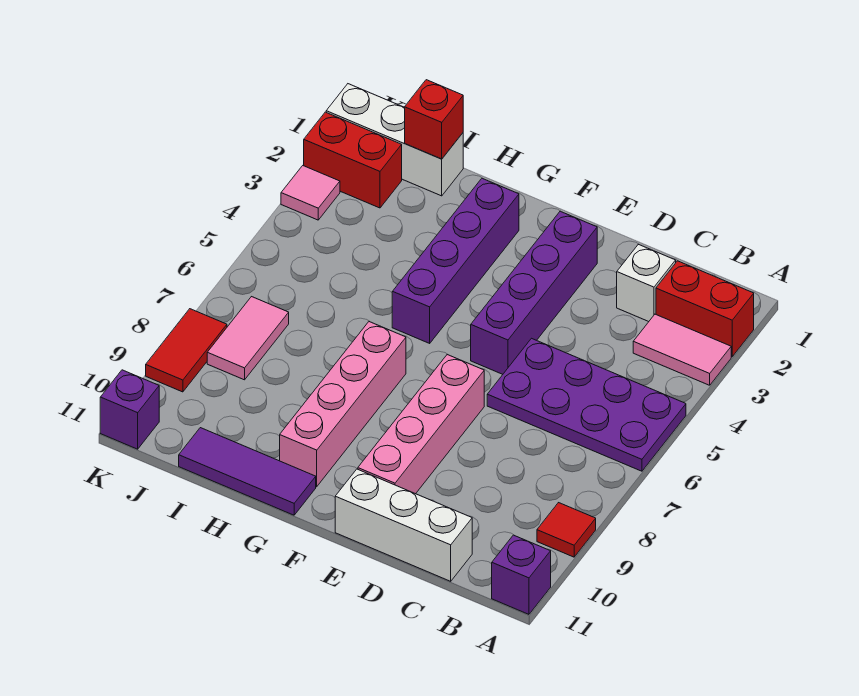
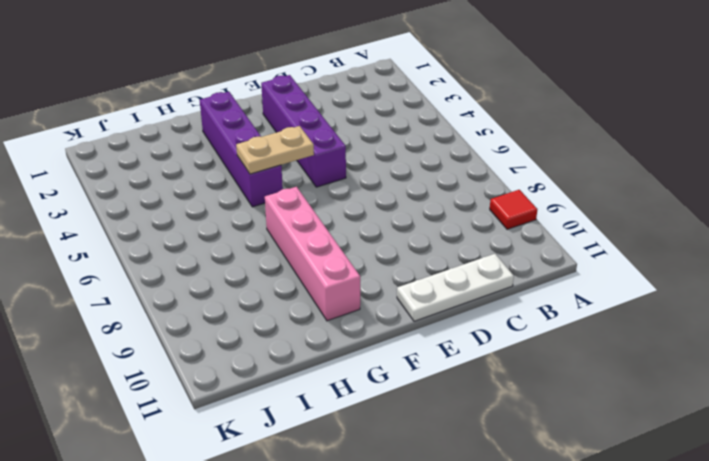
white plate C11:E11 level 1 -> white brick C11:E11 level 1
tan plate F5:G5 level 2 -> none
none -> red brick A2:B2 level 1
none -> pink tile A3:B3 level 1
none -> purple plate A5:D6 level 1

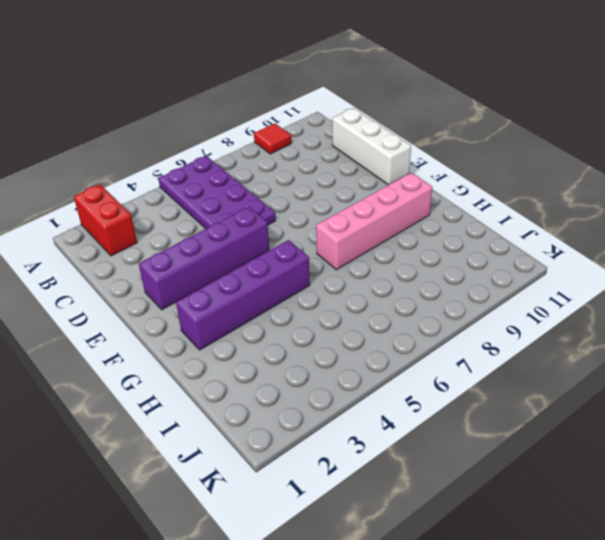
none -> pink tile A3:B3 level 1
none -> purple brick A11 level 1
none -> white brick C2 level 1

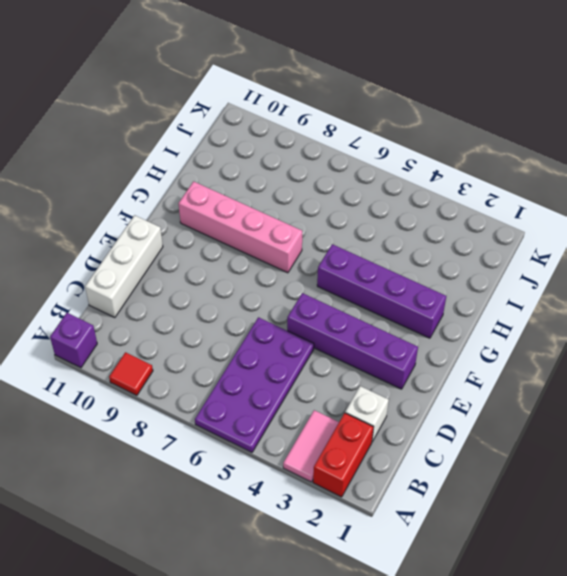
none -> pink brick E7:E10 level 1
none -> purple tile G11:I11 level 1
none -> white brick I1:K1 level 1

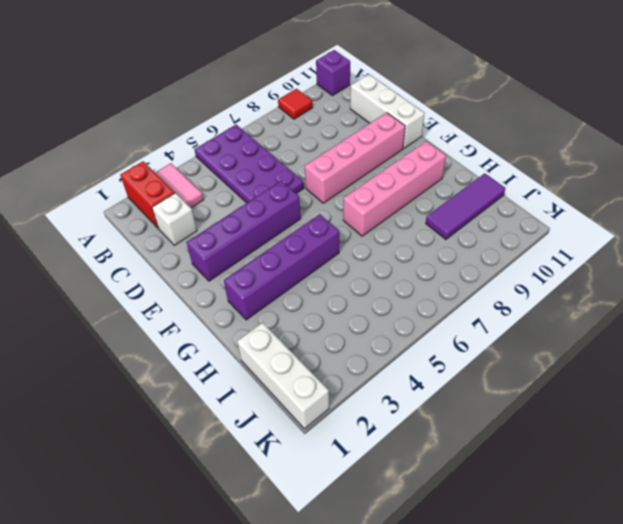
purple tile I9:I11 level 1 -> purple tile G11:I11 level 1
none -> red brick J2:K2 level 1
none -> pink tile J7:J8 level 1
none -> pink tile K3 level 1

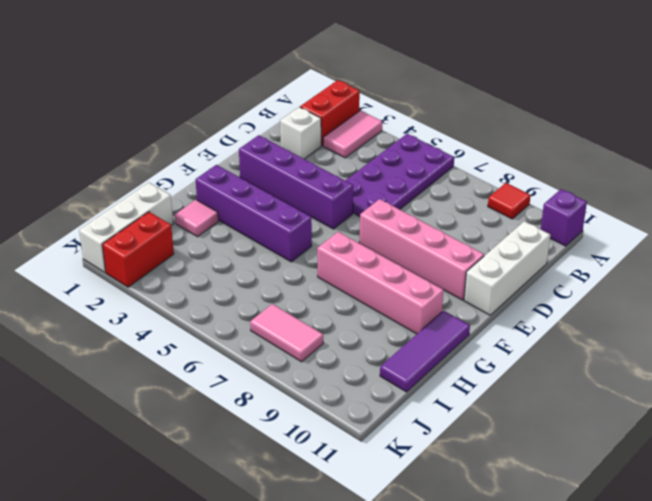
pink tile H2 level 1 -> pink tile K3 level 1
none -> red tile K8:K9 level 1
none -> purple brick K11 level 1
none -> red brick I1 level 2

